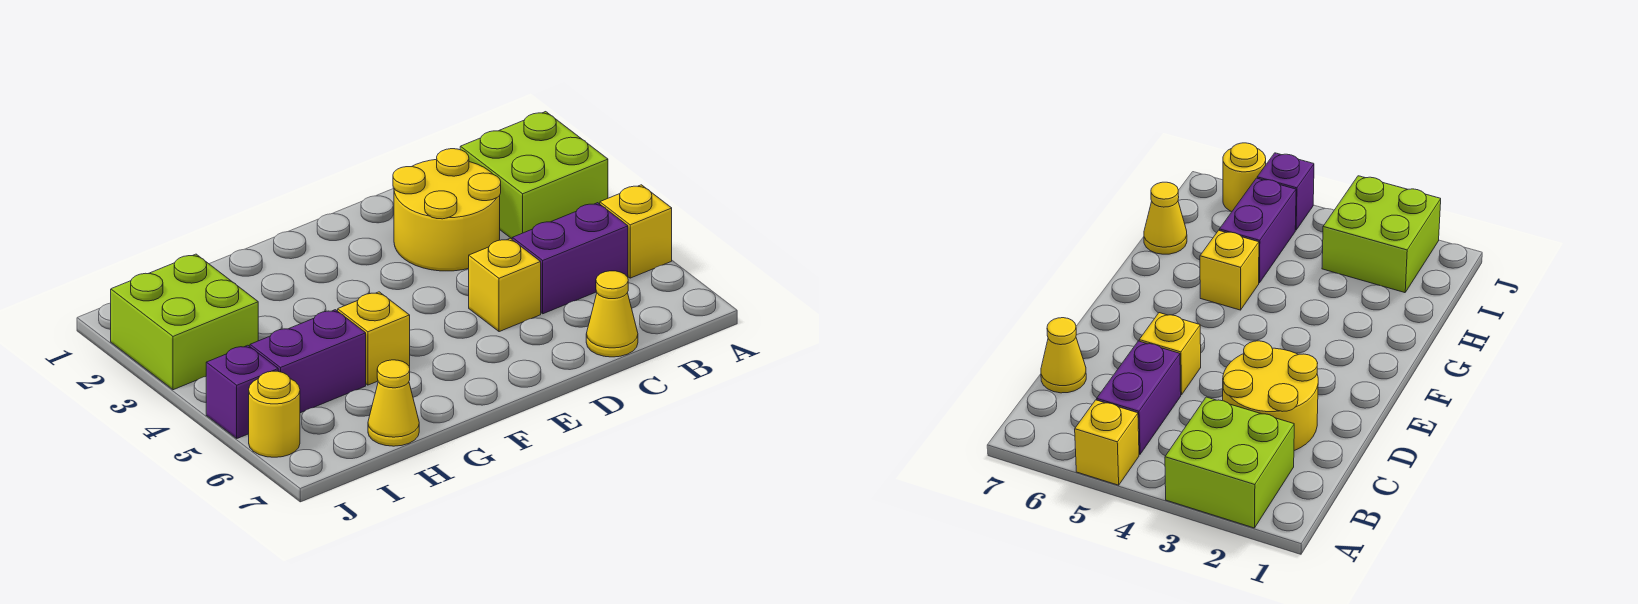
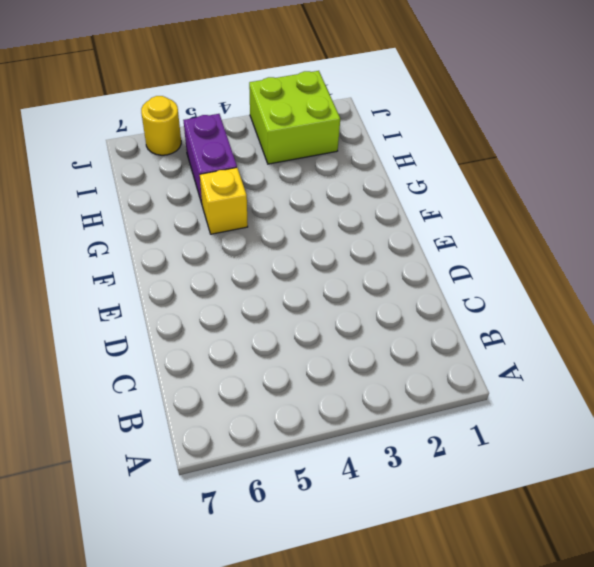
none -> lime brick A2:B3 level 1
none -> yellow brick A5 level 1
none -> purple brick B5:C5 level 1

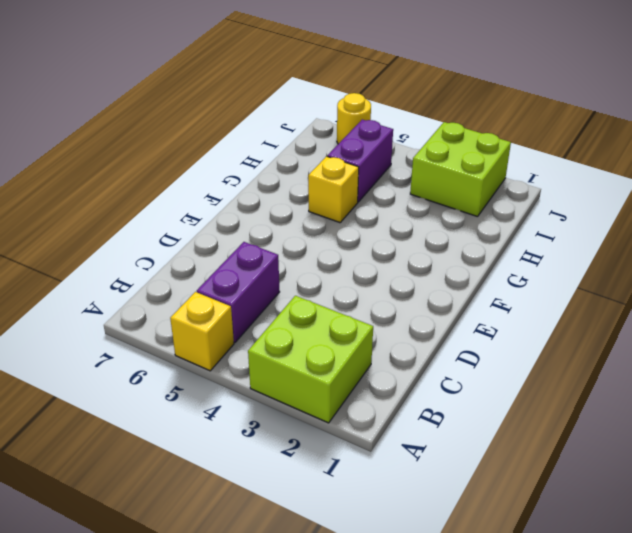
none -> yellow round brick C2:D3 level 1
none -> yellow cone C7 level 1
none -> yellow brick D5 level 1

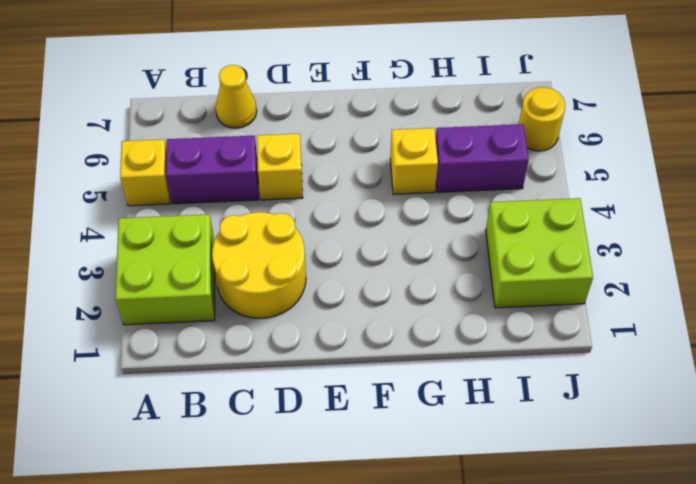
none -> yellow cone H7 level 1
none -> purple brick J5 level 1

